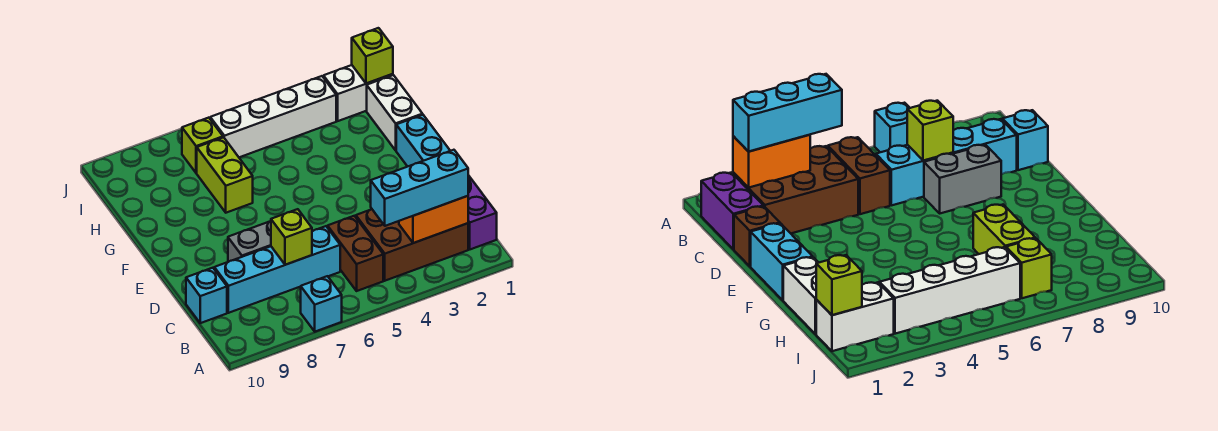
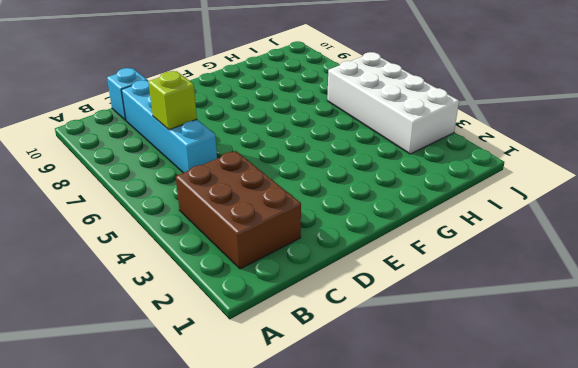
white brick I3:J6 level 1 -> white brick I3:I6 level 1
none -> cyan brick A7 level 1
none -> purple brick B1:C1 level 1
none -> brown brick B5:C5 level 1

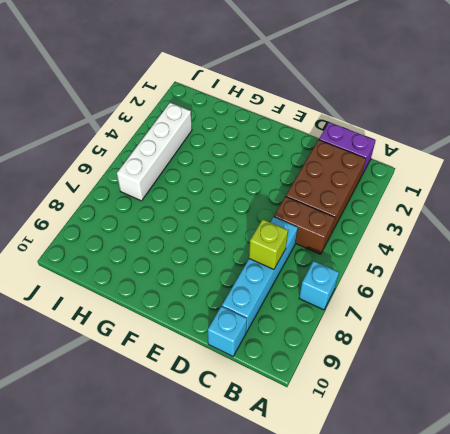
none -> brown brick D1 level 1
none -> grey brick D7:D8 level 1
none -> cyan brick E1:F1 level 1

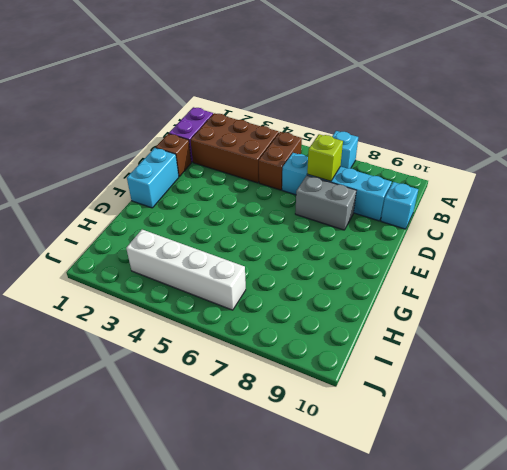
none -> white brick G1:H1 level 1
none -> lime brick G7:H7 level 1
none -> white brick I1:I2 level 1

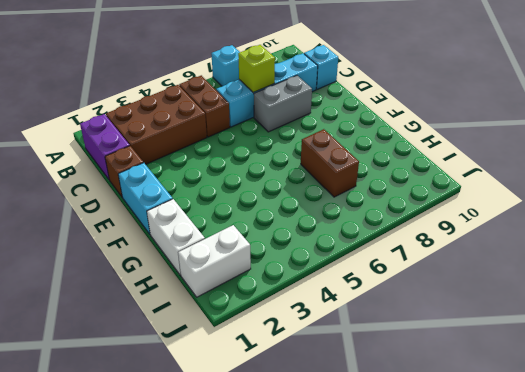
brown brick G7:H7 level 1 -> lime brick G7:H7 level 1
none -> white brick I3:I6 level 1
none -> lime brick I7 level 1
none -> orange brick B2:B3 level 2

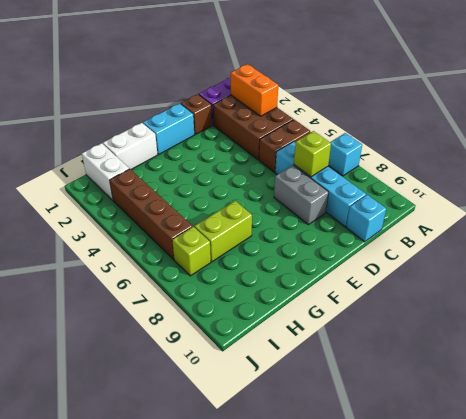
brown brick I3:I6 level 1 -> white brick I3:I6 level 1
none -> lime brick I1 level 2
none -> cyan brick B2:B4 level 3

